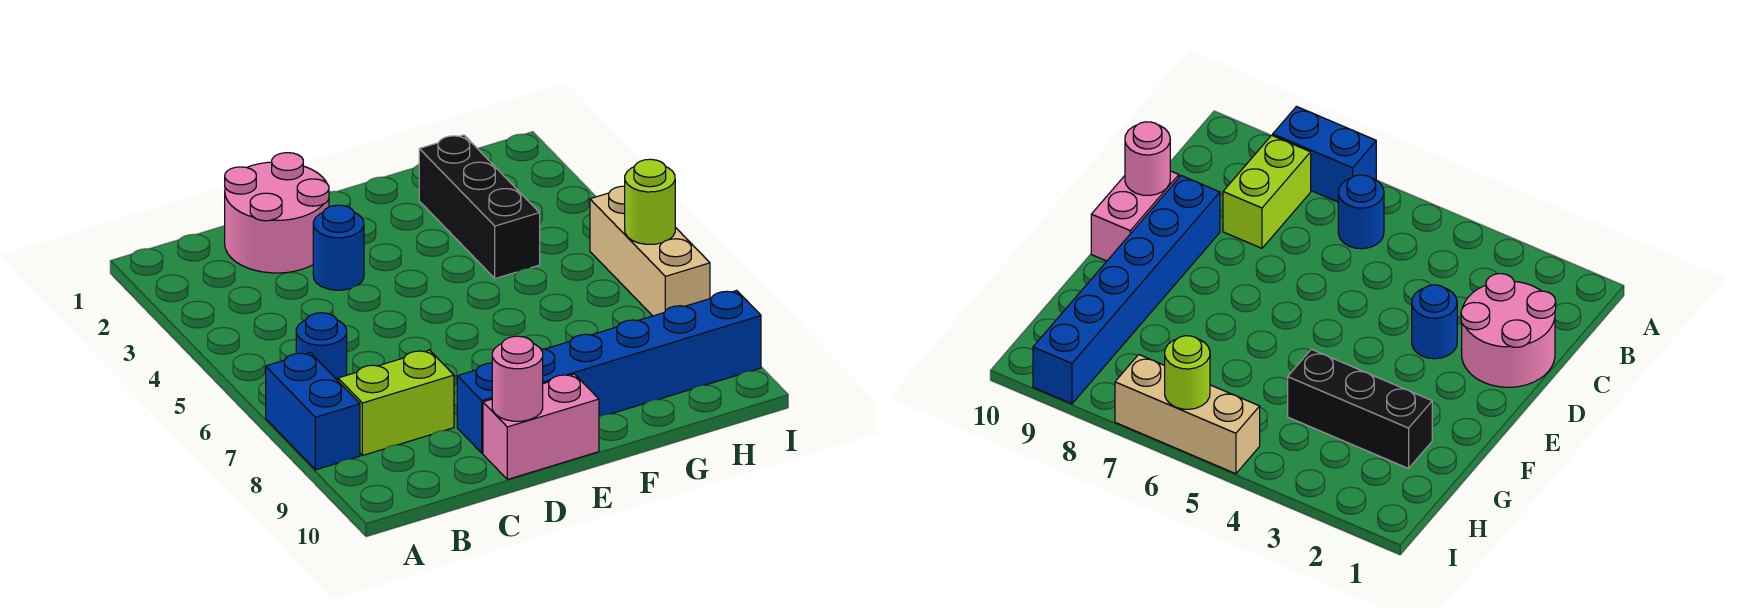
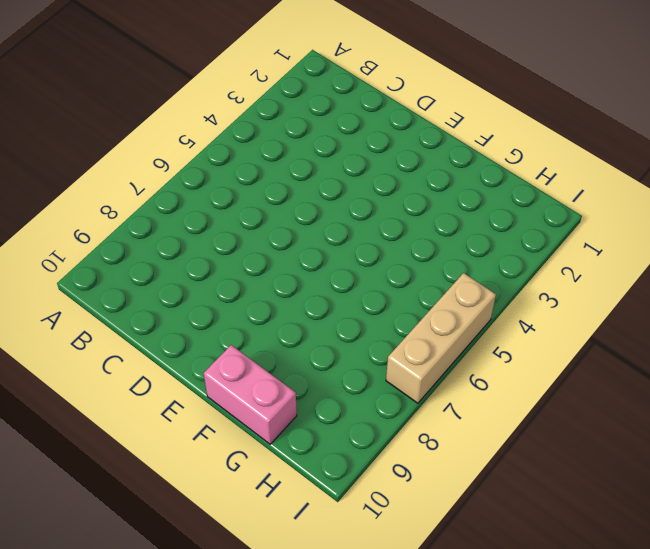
pink brick F10:G10 level 1 -> pink brick D10:E10 level 1
none -> blue brick A7:A8 level 1
none -> blue round brick B6 level 1

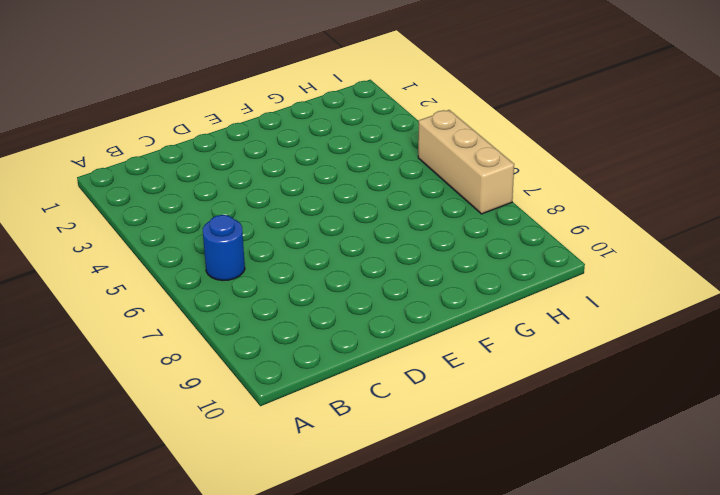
none -> blue brick A7:A8 level 1
none -> lime brick B8:C8 level 1

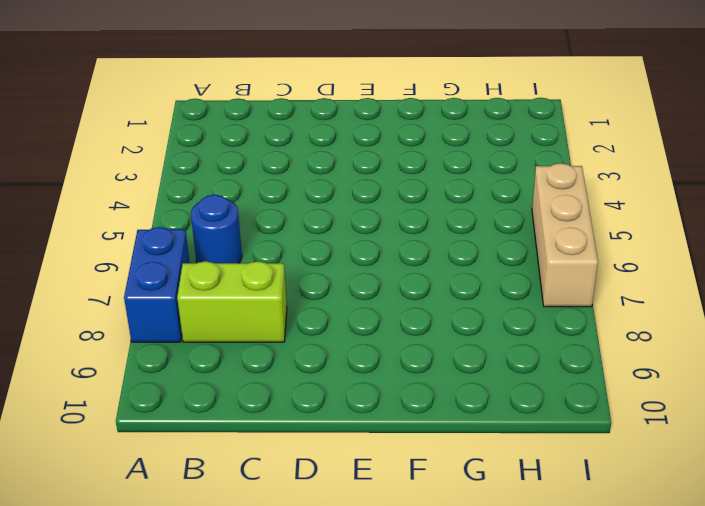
none -> pink round brick C1:D2 level 1
none -> blue round brick D3 level 1

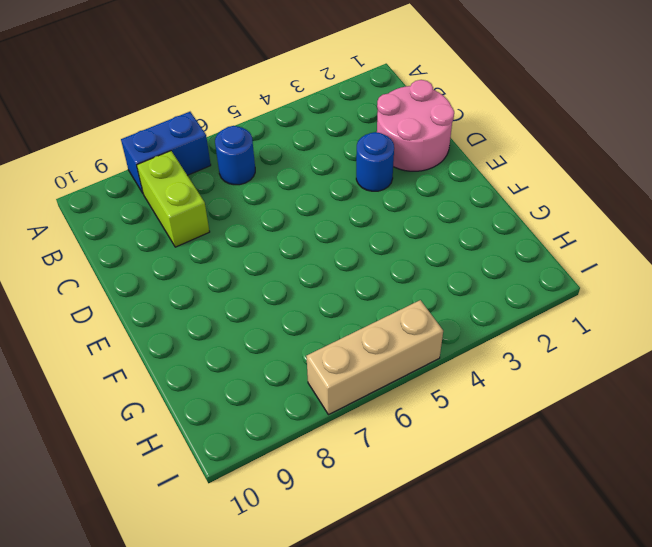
none -> blue brick D9:I9 level 1
none -> pink brick D10:E10 level 1

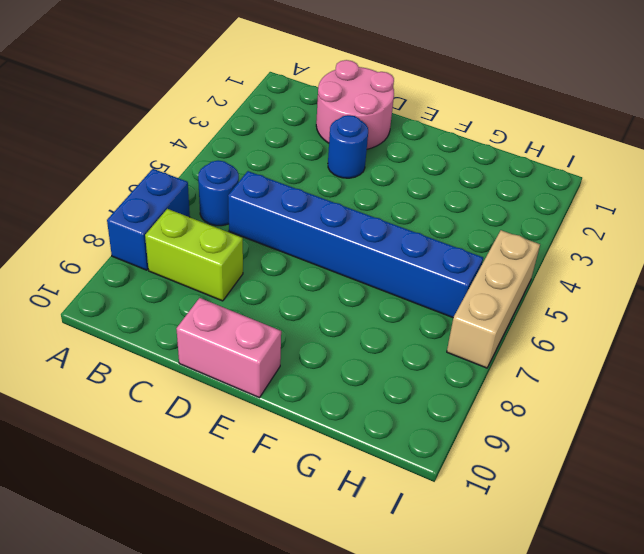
blue brick C6:H6 level 1 -> blue brick D9:I9 level 1
none -> black brick G2:G4 level 1
none -> pink round brick D10 level 2

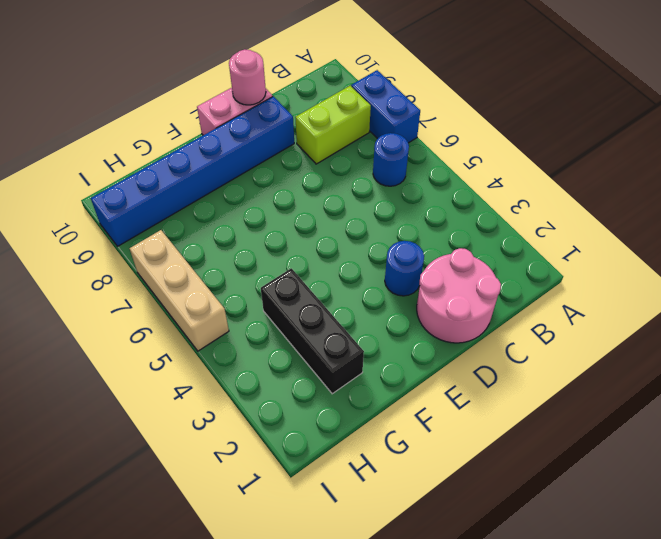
none -> lime round brick I6 level 2

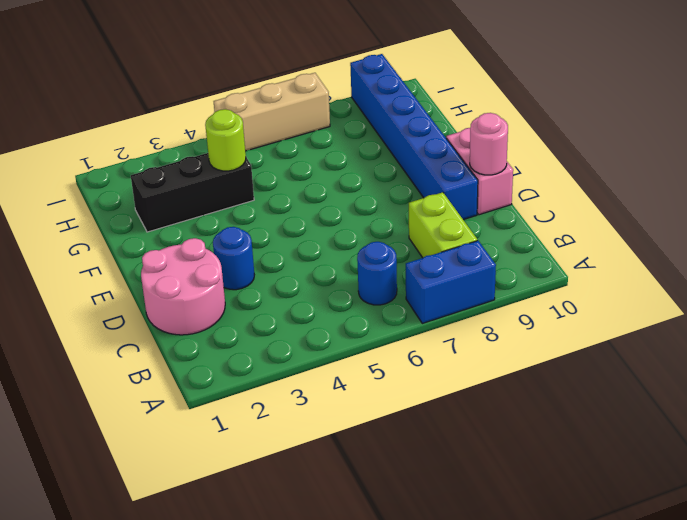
lime round brick G4 level 2 -> lime round brick I6 level 2

